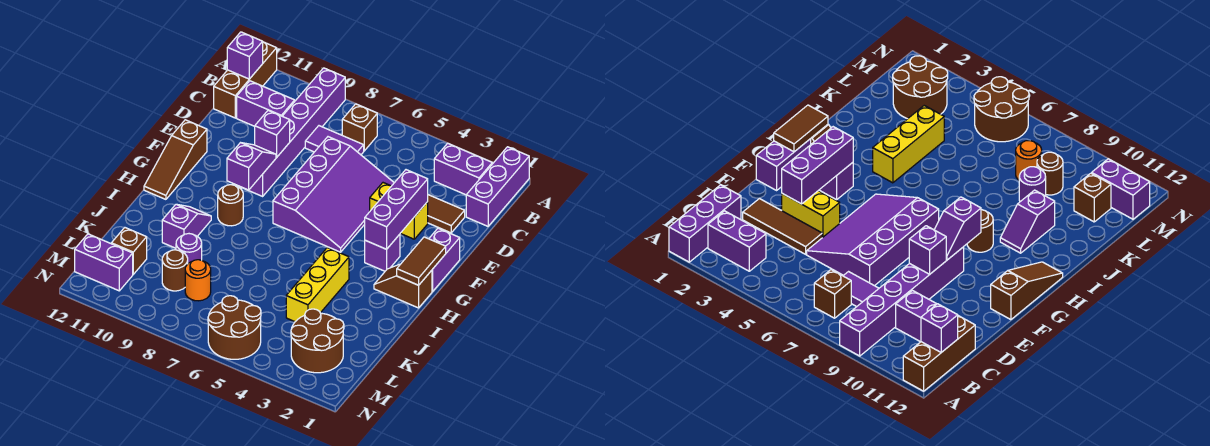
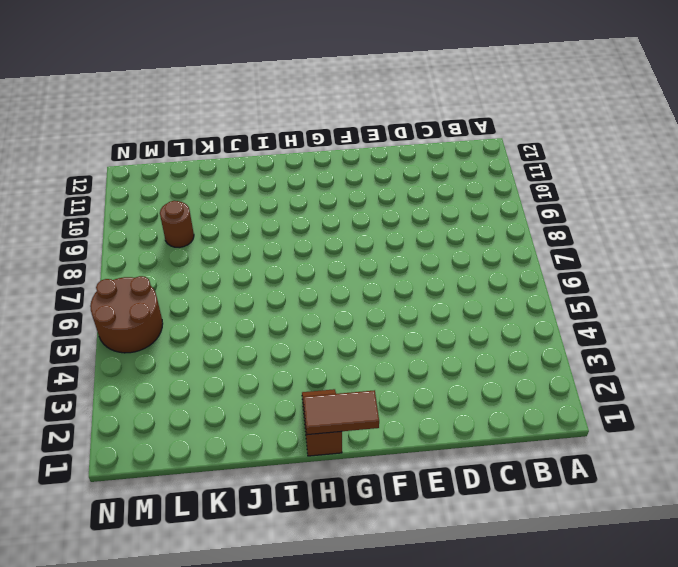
none -> purple brick A1:C1 level 1
none -> purple brick A9:F9 level 1
none -> brown brick A12:C12 level 1

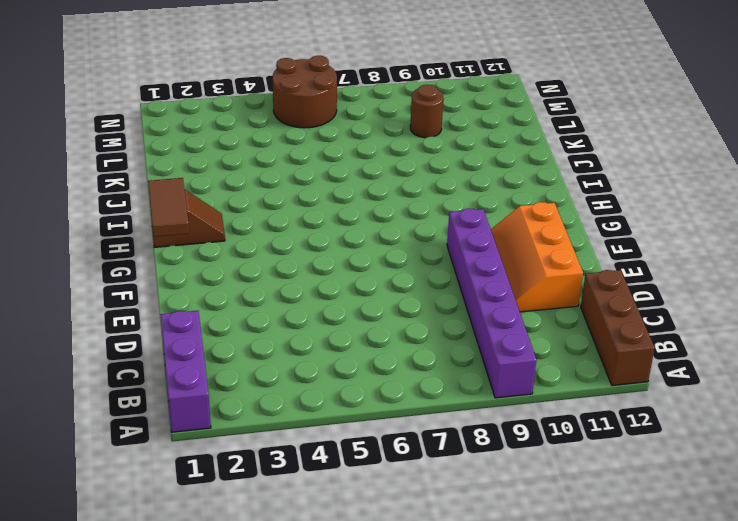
orange slope D10:F11 level 1 top 11 -> none
none -> purple brick B2:B3 level 1
none -> brown brick B7 level 1
none -> purple tile C7:C8 level 1

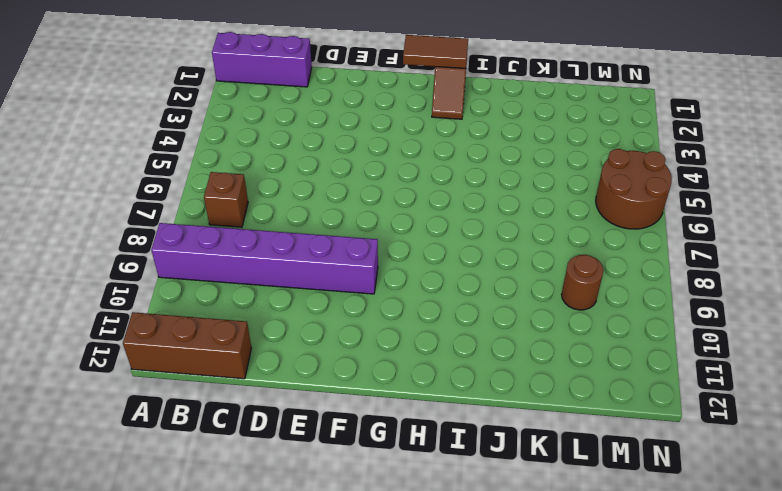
none -> purple brick B2:B3 level 1
none -> purple tile C7:C8 level 1
none -> purple brick C10:C11 level 1

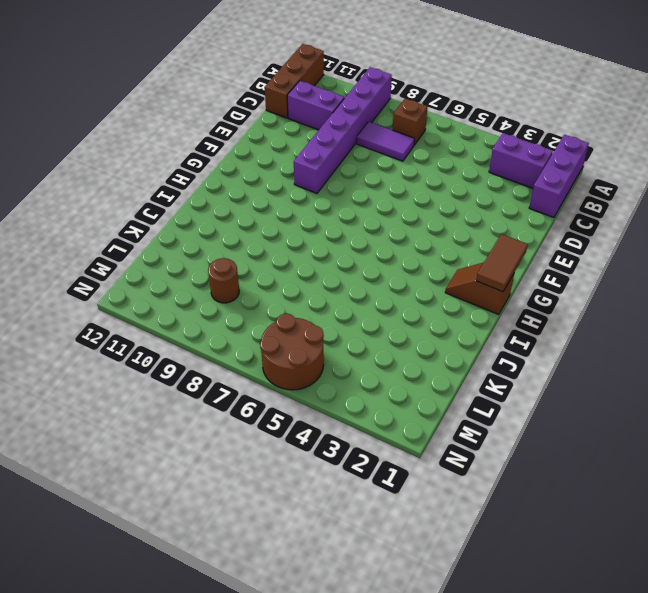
none -> brown tile D2:D4 level 1
none -> purple slope D5:G7 level 1 top 7
none -> yellow brick E3:E4 level 1

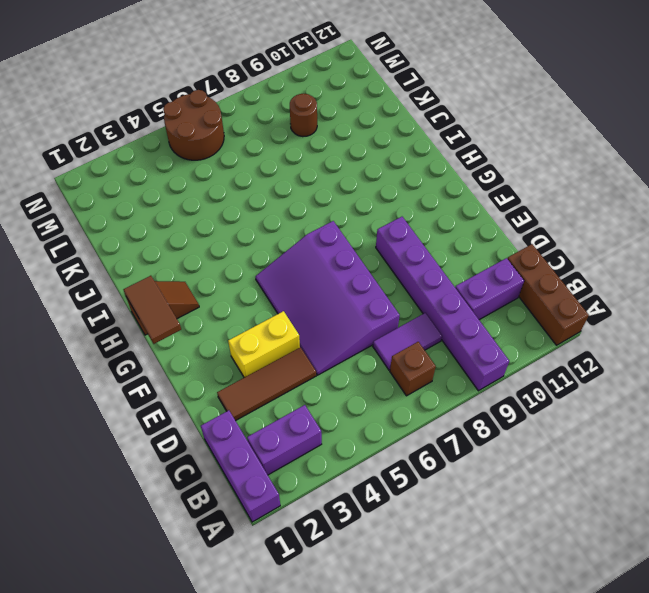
none -> purple brick F1:G1 level 1
none -> brown slope F12:H12 level 1 top F
none -> purple brick G3 level 1

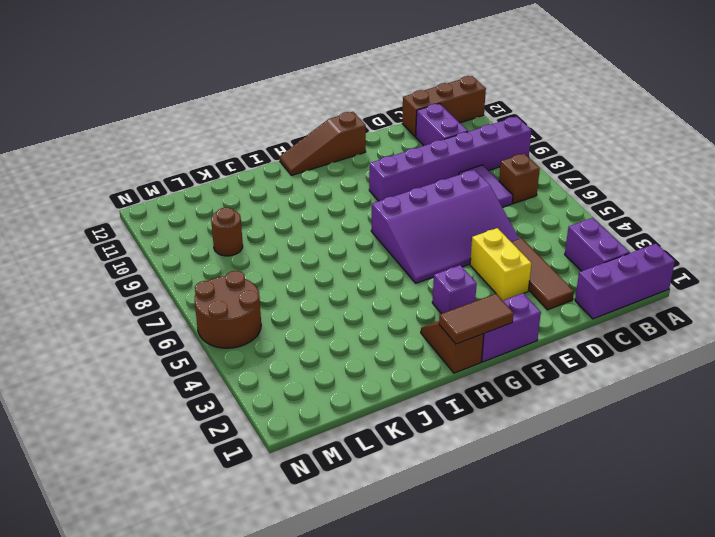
none -> brown round brick H9 level 1
none -> yellow brick I4:K4 level 1
none -> purple slope I10:J10 level 1 top J

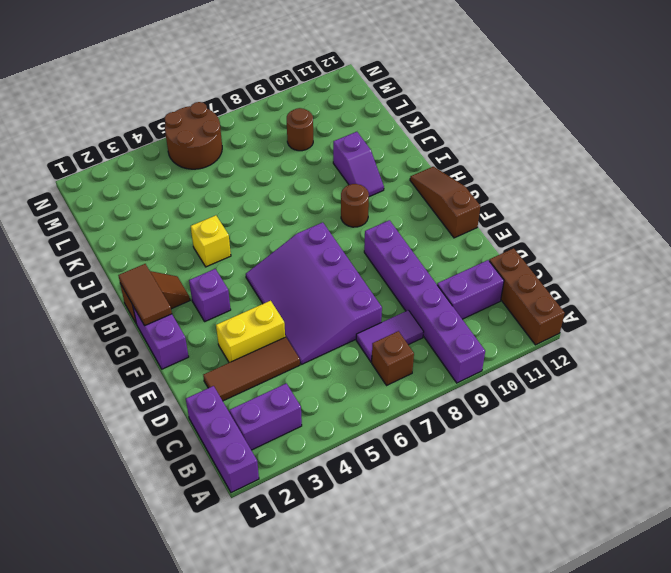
yellow brick I4 level 1 -> yellow brick I4:K4 level 1
none -> purple round brick K9 level 1
none -> brown round brick L2:M3 level 1
none -> orange round brick L8 level 1

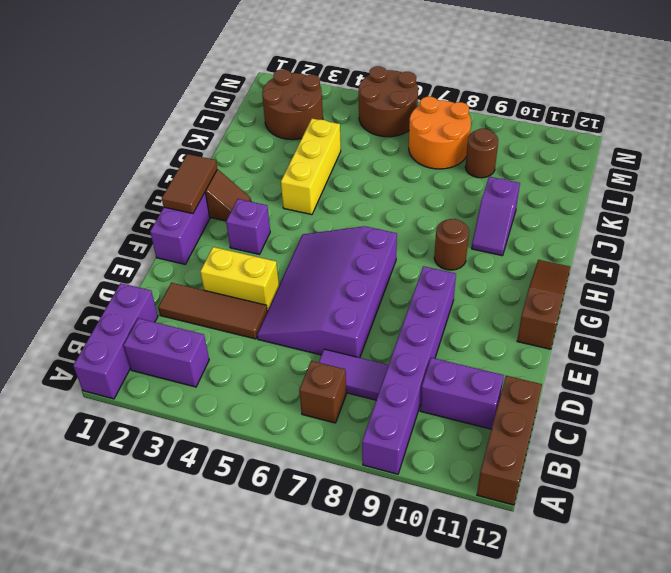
orange round brick L7:M8 level 1 -> orange round brick L8 level 1
none -> purple round brick K9 level 1
none -> brown brick L11 level 1
none -> purple brick M11:M12 level 1

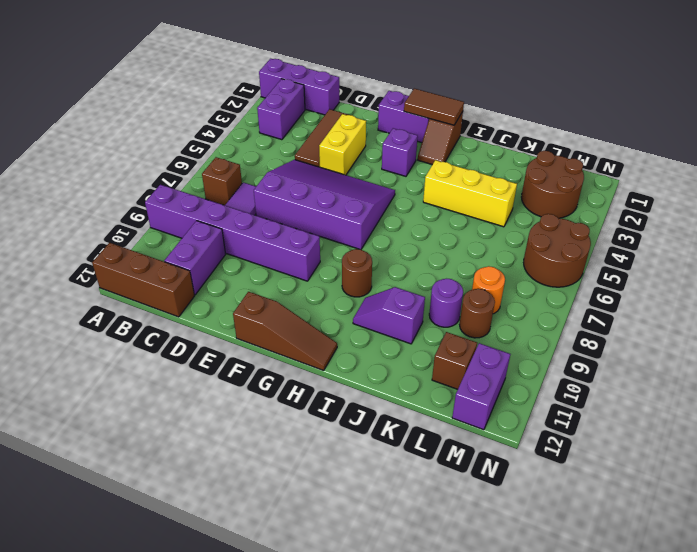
none -> purple brick B12 level 2
none -> purple brick E3:G3 level 2
none -> purple brick E9 level 2

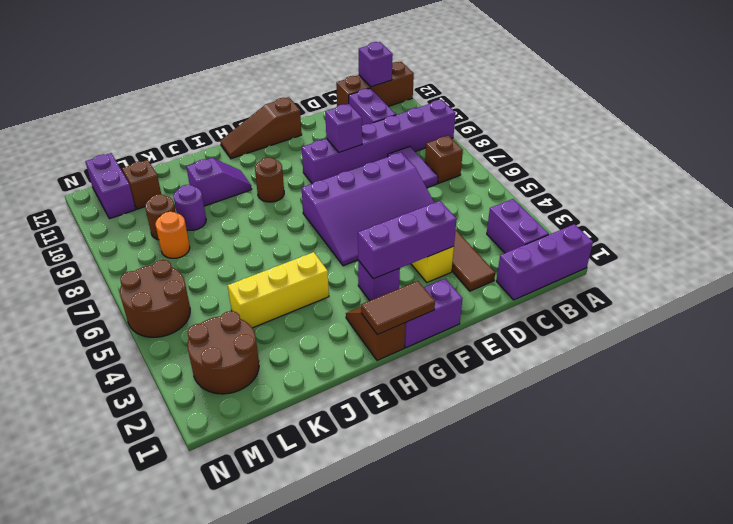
none -> purple slope F9:G9 level 2 top G

